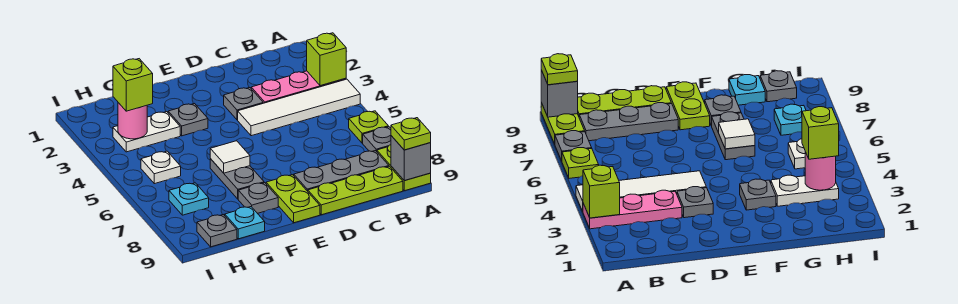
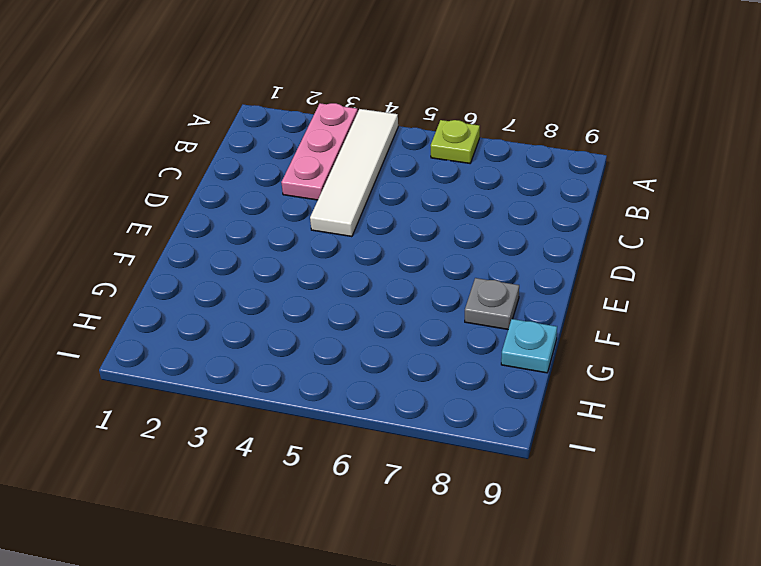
none -> grey plate A7 level 1
none -> lime plate A8:A9 level 1
none -> grey plate B8:D8 level 1

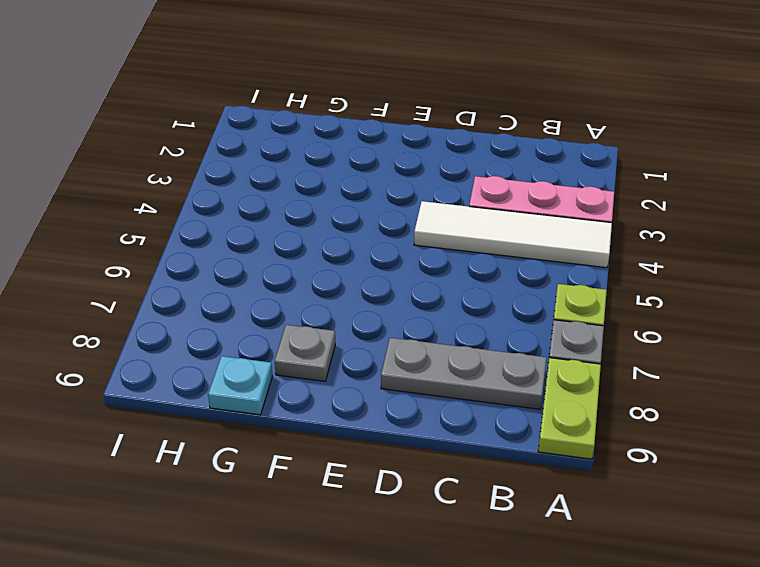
none -> lime plate B9:D9 level 1
none -> grey plate D3 level 1
none -> lime plate E8:E9 level 1

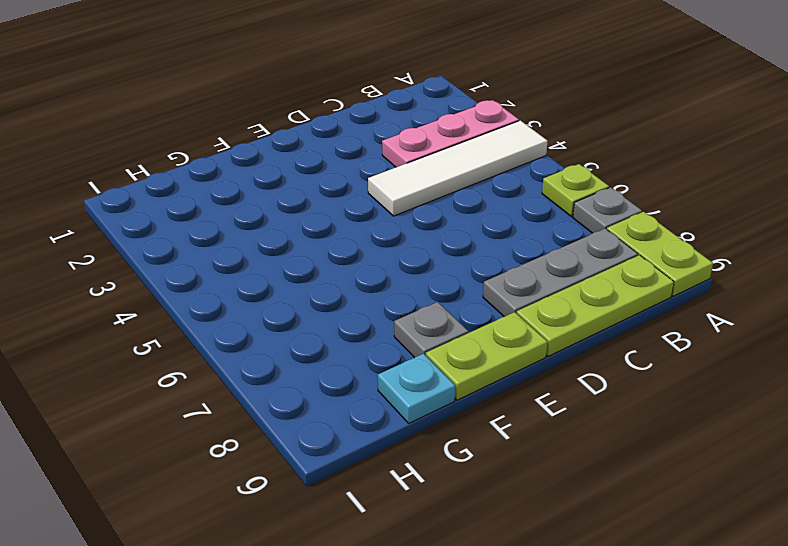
lime plate E9:F9 level 1 -> lime plate E8:E9 level 1
none -> grey plate D3 level 1
none -> grey plate F3 level 1
none -> grey plate F6:F7 level 1

